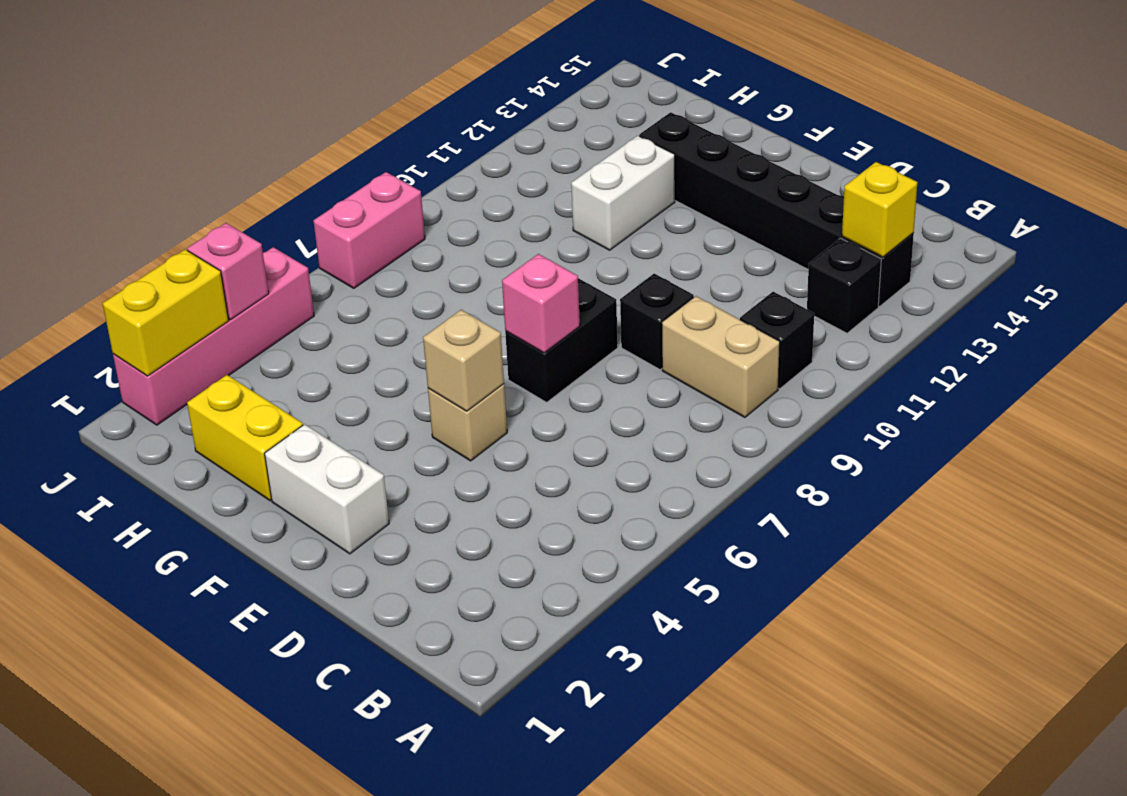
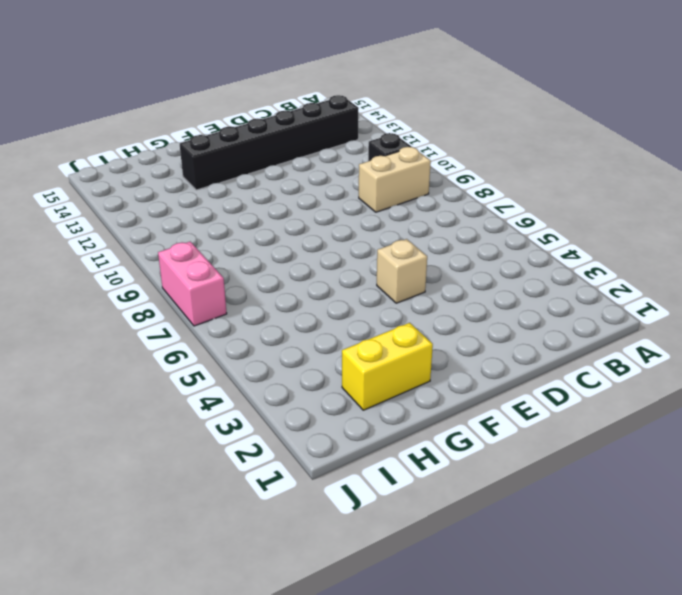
none -> black brick B12 level 1
none -> black brick D9 level 1
none -> white brick E2:F2 level 1

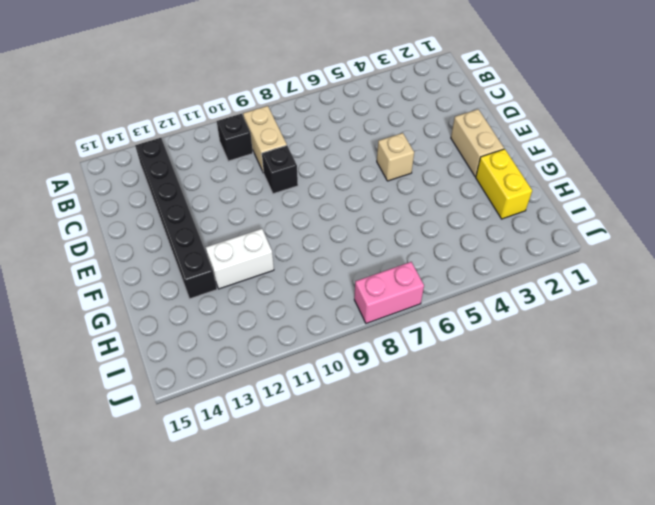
tan brick E2:F2 level 1 -> white brick E2:F2 level 1
none -> black brick B12 level 1
none -> black brick E7:E8 level 1
none -> pink brick J2:J5 level 1

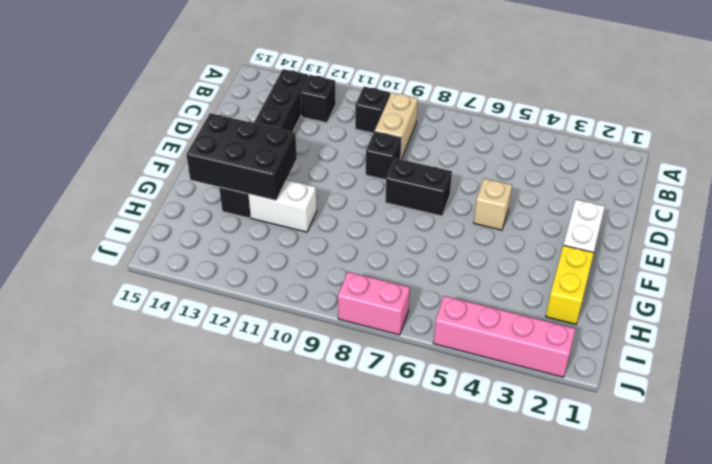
black brick F12:G14 level 2 -> none
none -> yellow brick B13 level 2
none -> tan brick E5 level 2
none -> pink brick E7 level 2

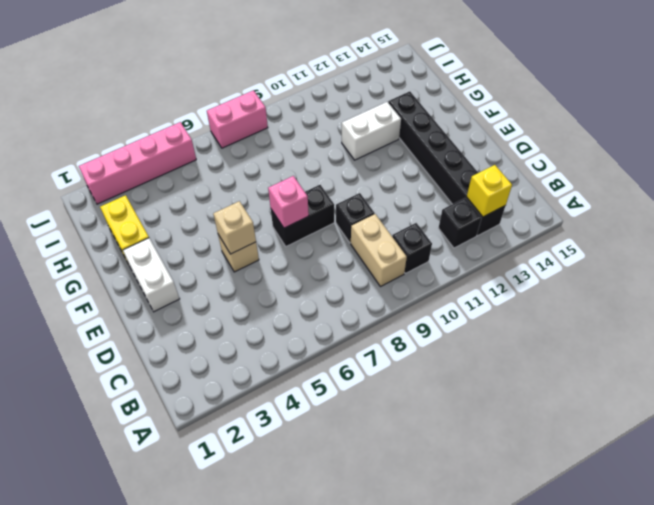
none -> yellow brick J2:J3 level 2
none -> pink brick J4 level 2

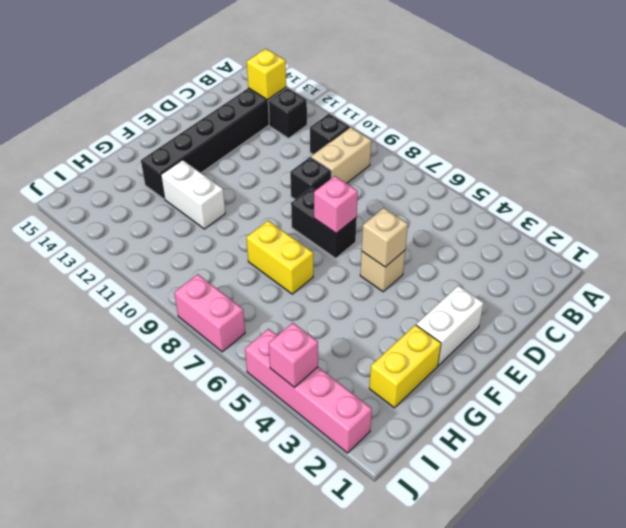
yellow brick G7:G8 level 1 -> yellow brick J2:J3 level 2

